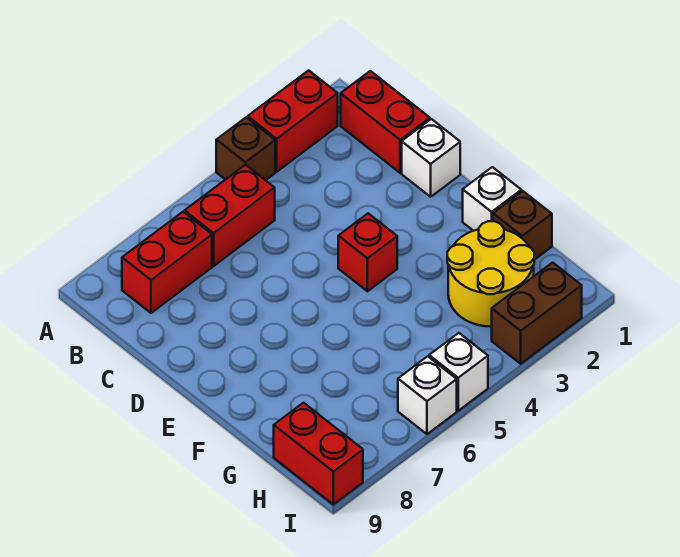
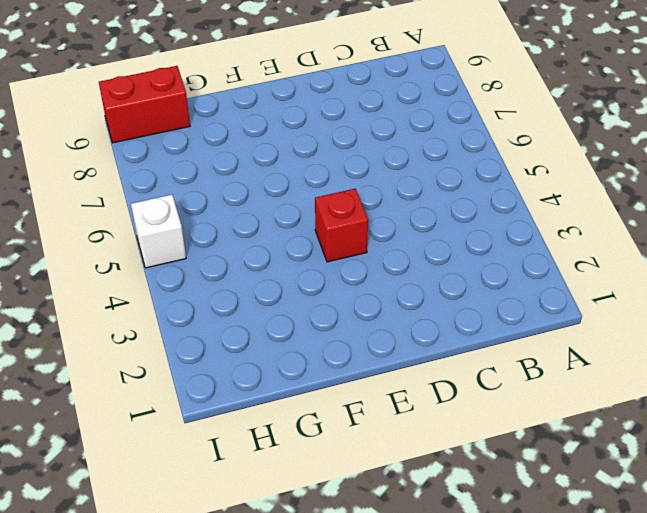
none -> red brick A2:A3 level 1
none -> brown brick A4 level 1
none -> red brick B1:C1 level 1

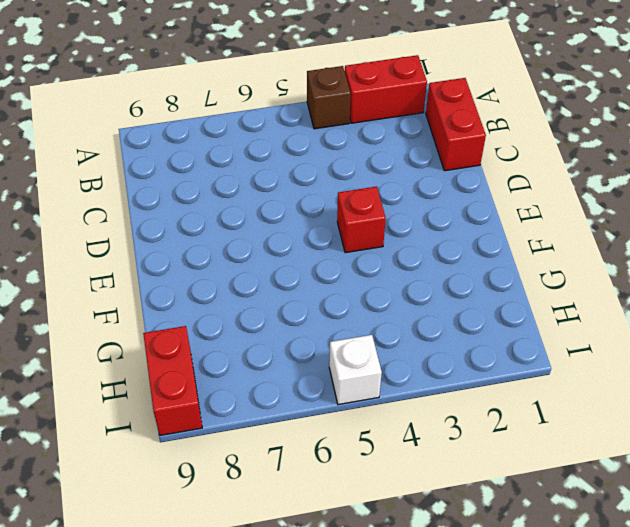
none -> red brick B5:B6 level 1
none -> red brick B7:B8 level 1
none -> white brick D1 level 1

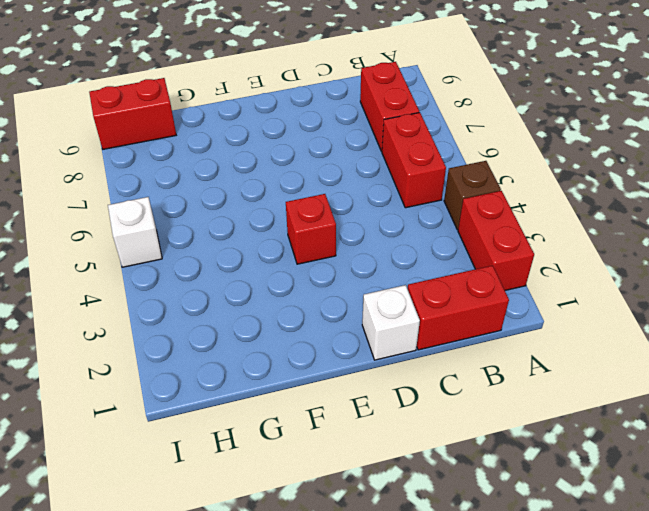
none -> white brick F1 level 1
none -> brown brick G1 level 1
none -> yellow round brick G2:H3 level 1

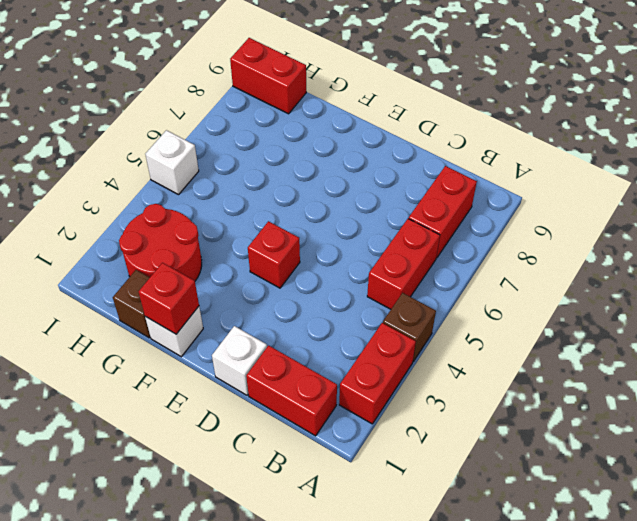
red brick F1 level 2 -> none
red round brick G2:H3 level 1 -> yellow round brick G2:H3 level 1
none -> brown brick I2:I3 level 1
none -> white brick I6 level 1

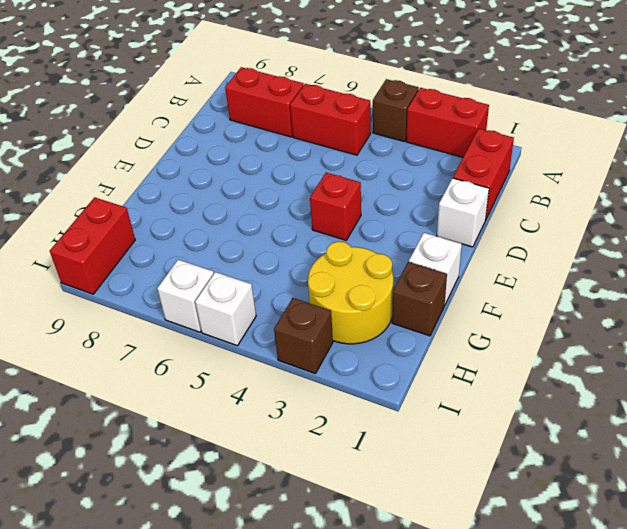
brown brick I3 level 1 -> brown brick I2:I3 level 1

